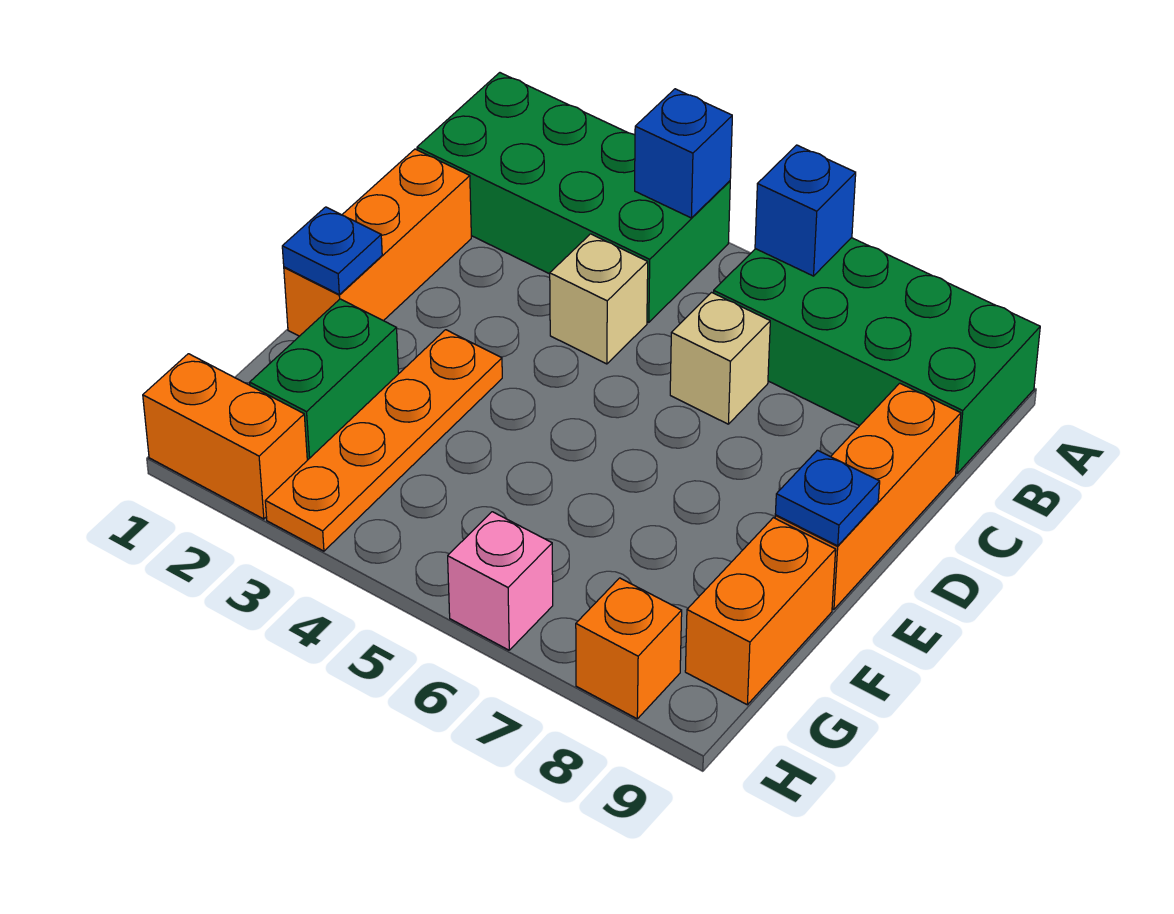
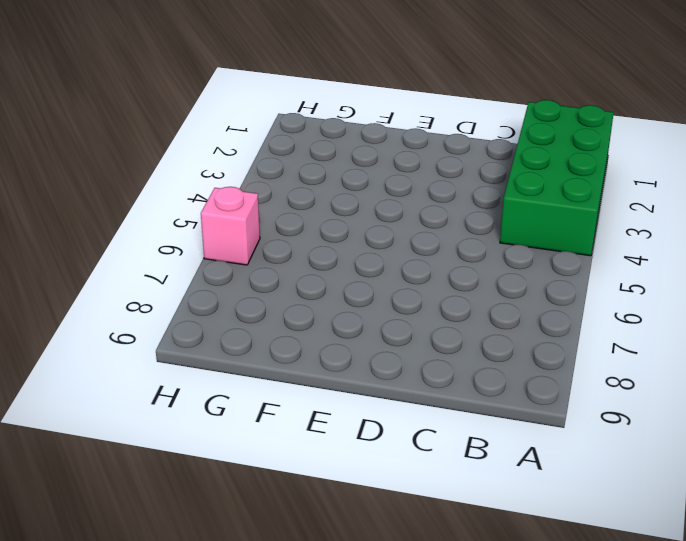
none -> green brick A6:B9 level 1
none -> orange brick C1:E1 level 1
none -> tan brick C4 level 1

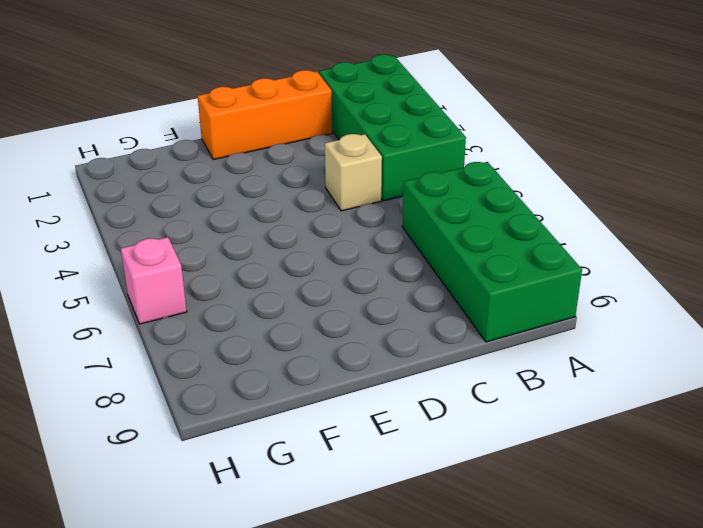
none -> tan brick C6 level 1
none -> orange brick C9:E9 level 1
none -> orange plate E3:H3 level 1

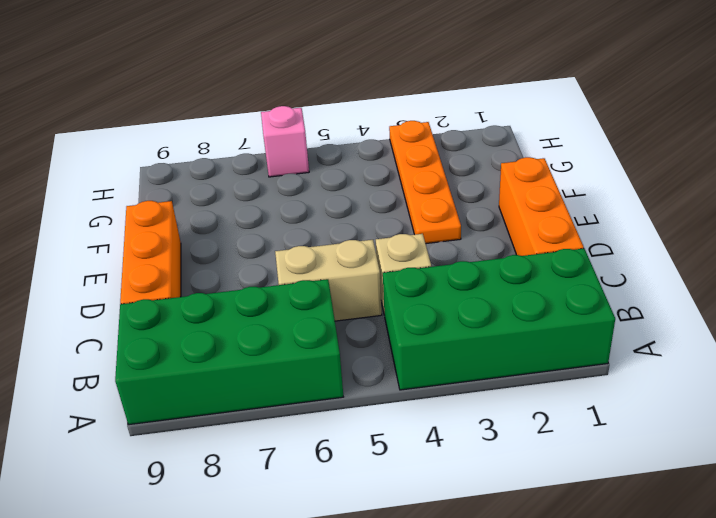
tan brick C5:C6 level 1 -> tan brick C6 level 1
none -> green brick F2:G2 level 1
none -> orange brick F9:G9 level 1
none -> orange brick H1:H2 level 1

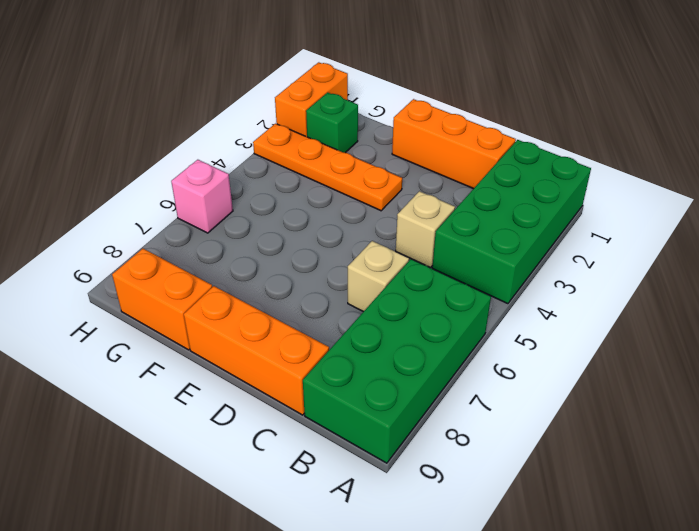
green brick G2 level 1 -> green brick F2:G2 level 1
none -> orange brick H8 level 1
none -> blue brick A4 level 2
none -> blue brick A6 level 2

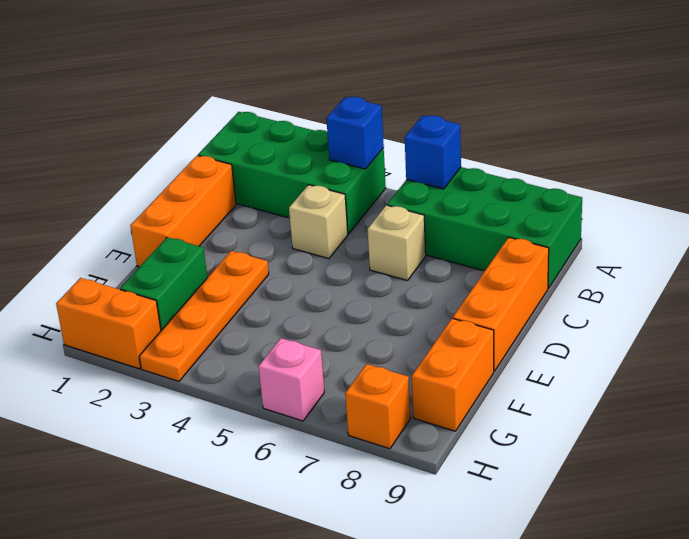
none -> blue plate E1 level 2
none -> blue plate E9 level 2

